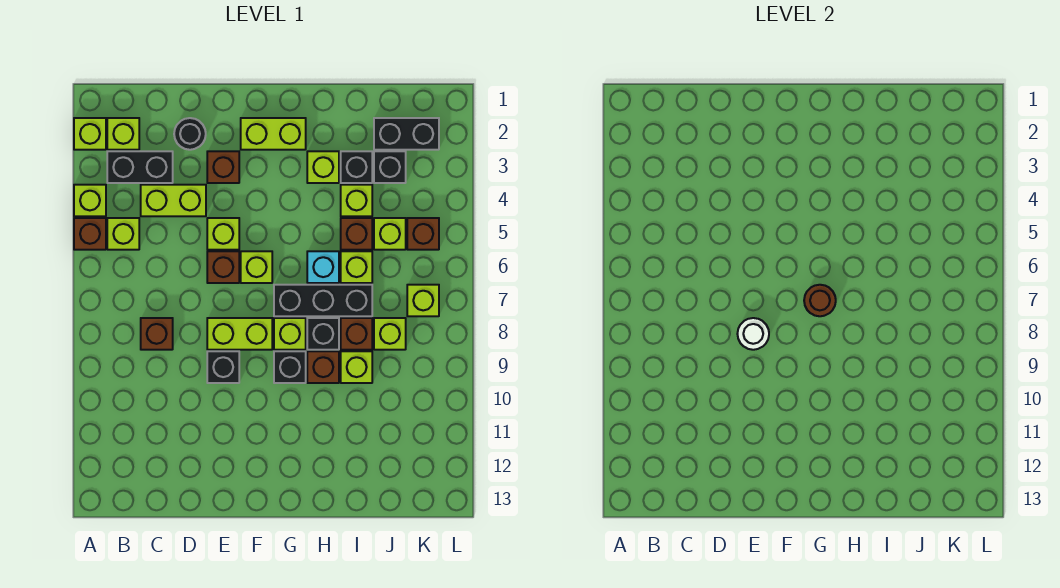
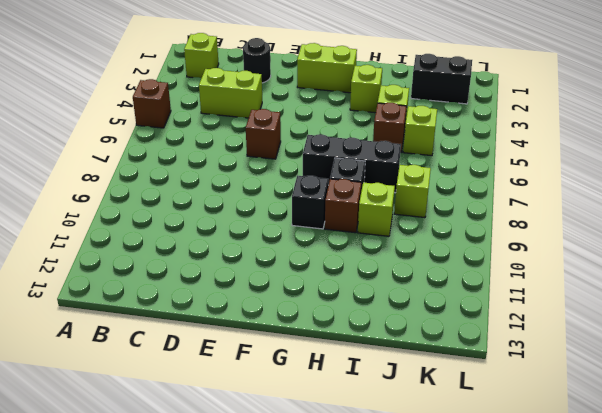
none -> lime brick A2 level 1
none -> lime brick A4 level 1
none -> black brick B3:C3 level 1
none -> lime brick B5 level 1

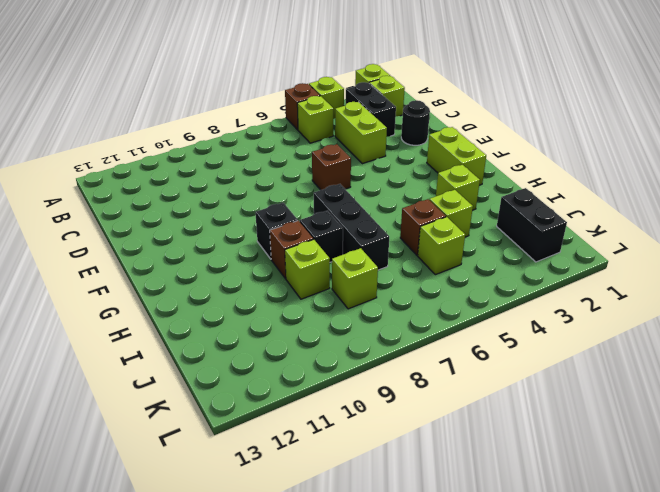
none -> brown brick C8 level 1
none -> brown brick E3 level 1
none -> lime brick E5 level 1
none -> lime brick E8:F8 level 1

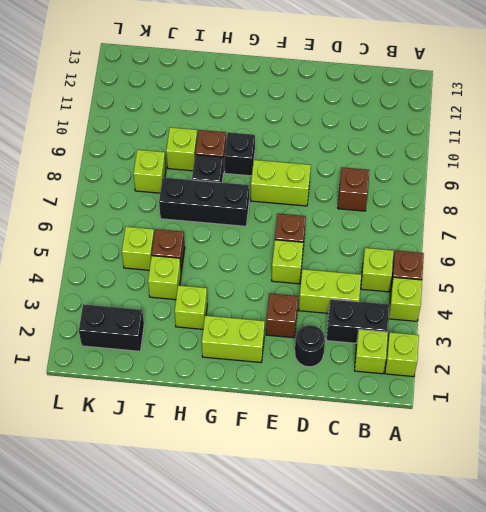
none -> black brick E9 level 1
none -> lime brick F6 level 1
none -> lime brick G8 level 1
none -> cyan brick H6 level 1

